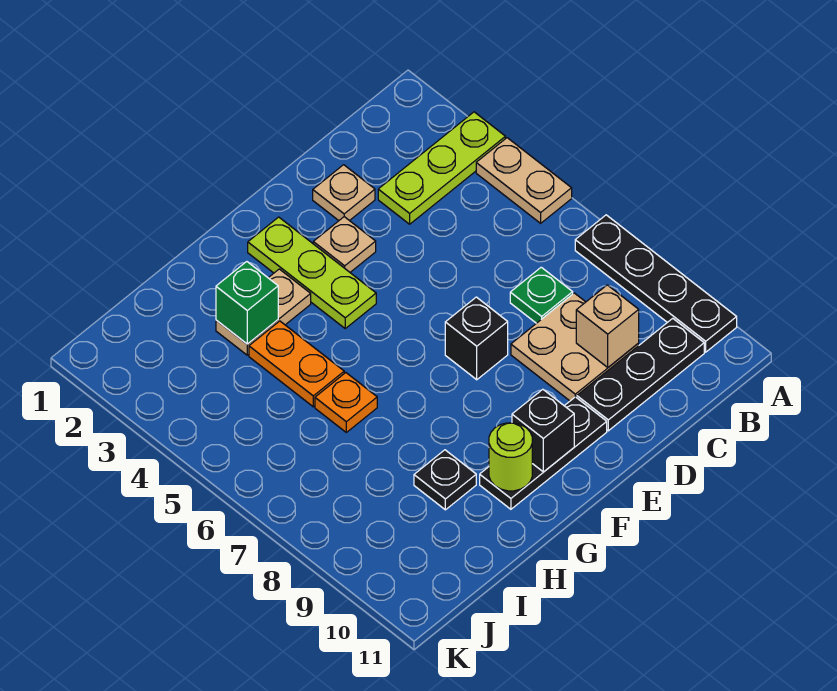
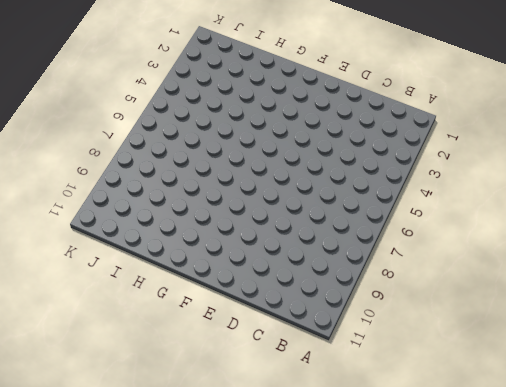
none -> lime plate A3:C3 level 1
none -> tan plate A4:A5 level 1
none -> black plate A7:A10 level 1

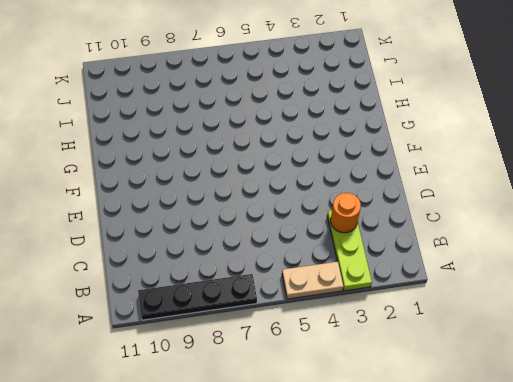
orange round brick C3 level 2 -> none
none -> black plate B10:D10 level 1
none -> green plate C7 level 1
none -> tan plate C8:D9 level 1

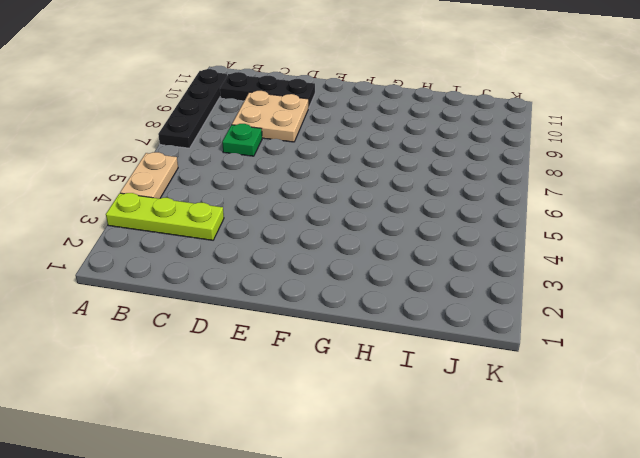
none -> tan plate D2 level 1
none -> tan plate E3 level 1
none -> black brick E7 level 1

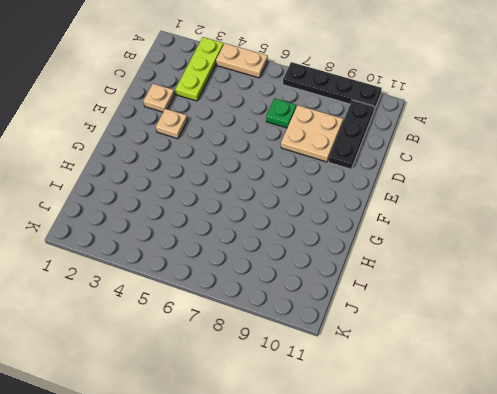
none -> black brick E7 level 1
none -> black plate E10:G10 level 1
none -> lime plate F2:F4 level 1

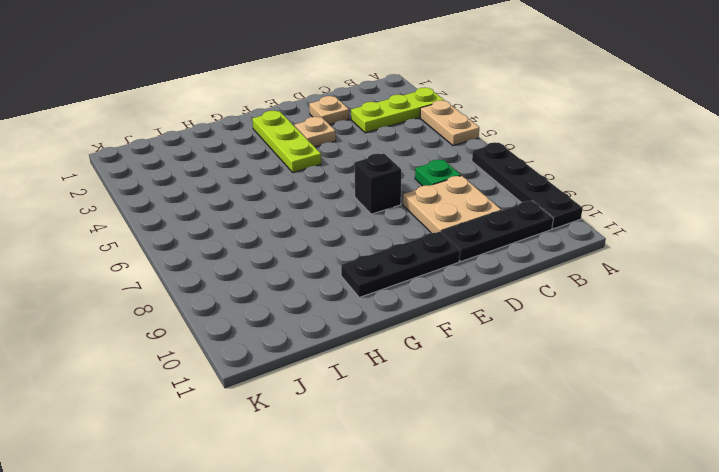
none -> tan plate G3:H3 level 1
none -> orange plate H4:H5 level 1
none -> orange plate H6 level 1

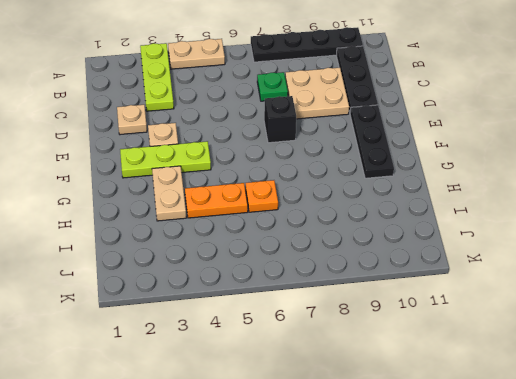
none -> black plate H9 level 1
none -> tan brick C9 level 2
none -> black brick F10 level 2

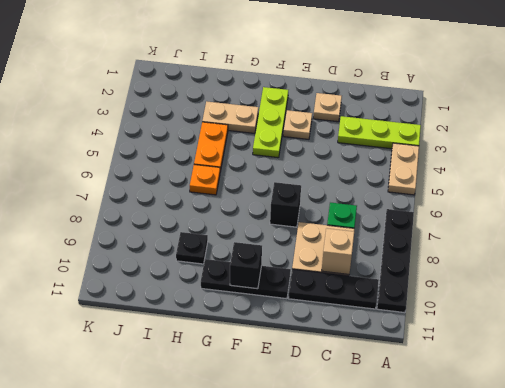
none -> lime round brick G10 level 2
none -> green brick H3 level 2

